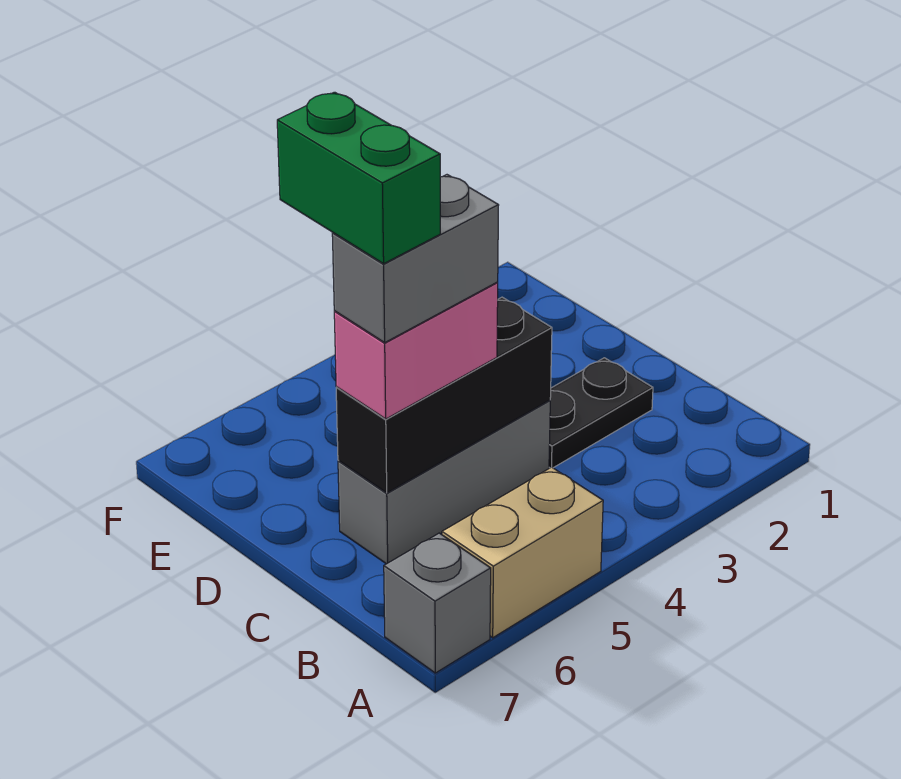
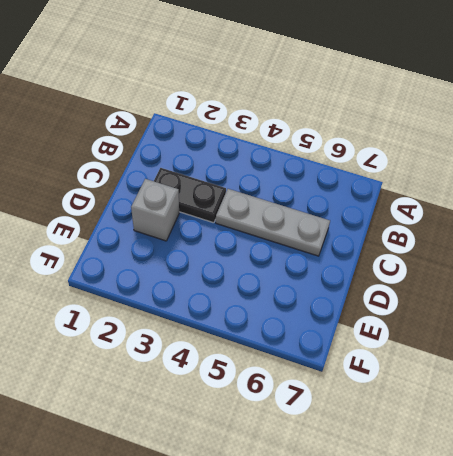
grey plate C4:C6 level 1 -> grey brick C4:C6 level 1
grey brick D2 level 1 -> grey brick A7 level 1
none -> tan brick A5:A6 level 1
none -> black brick C4:C6 level 2

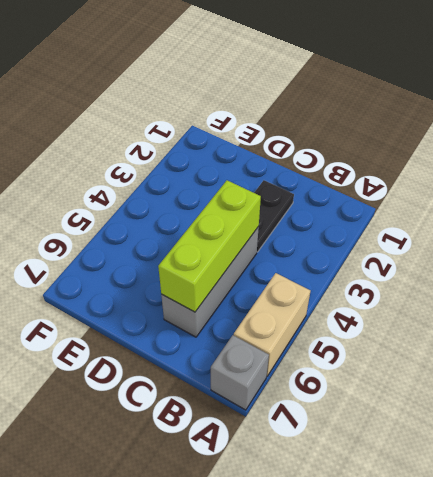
lime brick C4:C6 level 2 -> black brick C4:C6 level 2
none -> pink brick C5:C6 level 3
none -> grey brick C5:C6 level 4

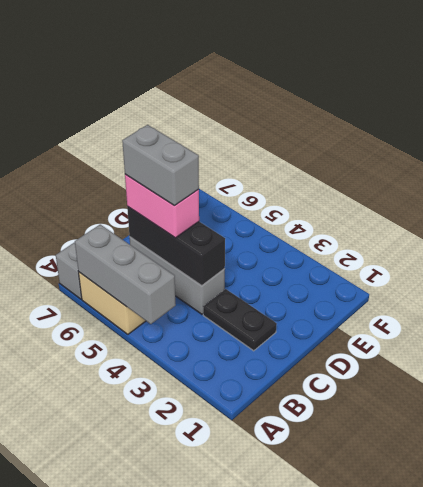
grey brick A4:A6 level 2 -> none
none -> green brick C6:D6 level 5

